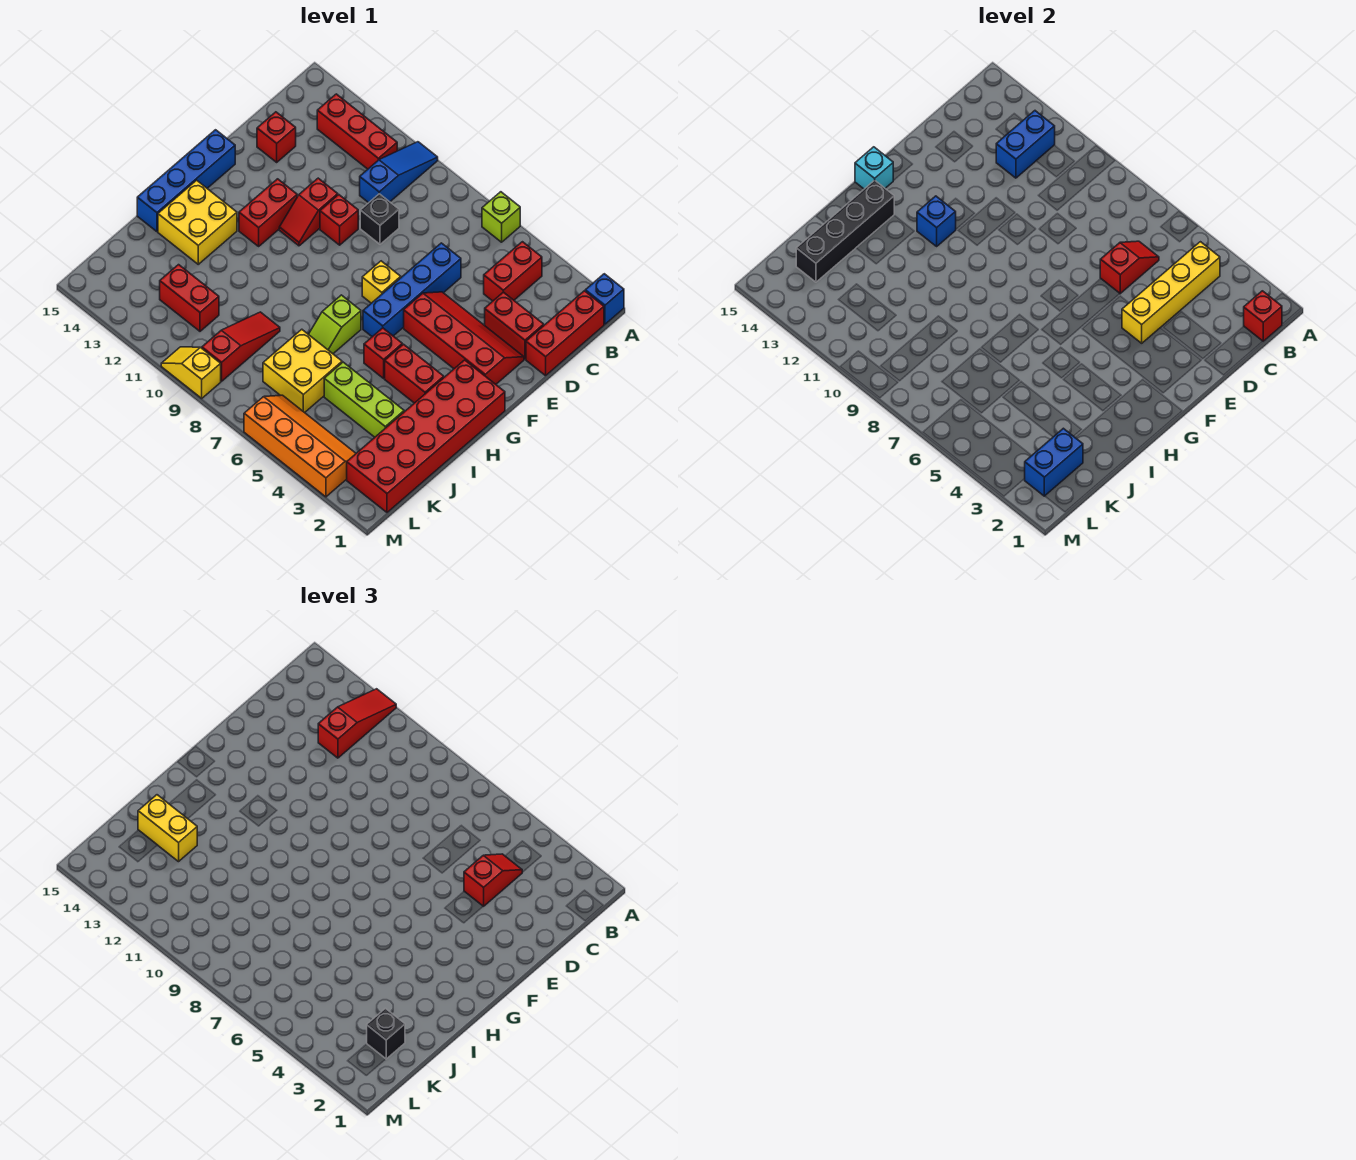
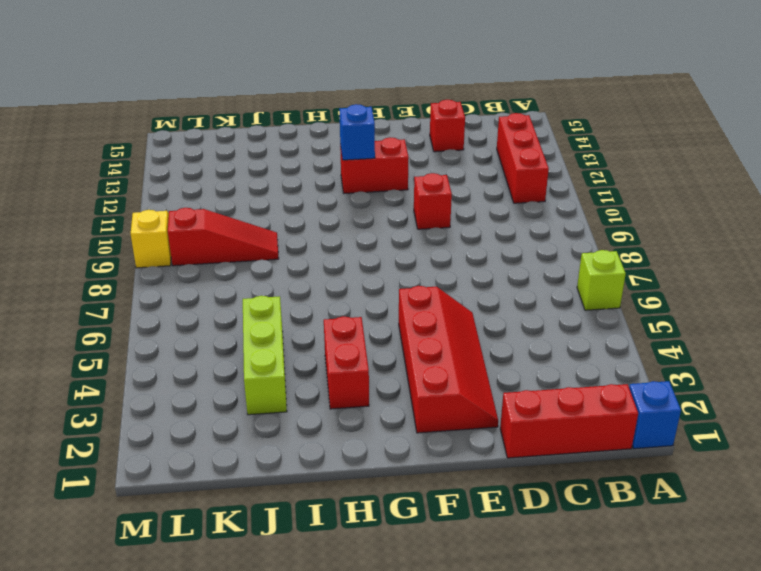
none -> blue slope A10:C10 level 1 top C
none -> red brick B4:C4 level 1
none -> red brick D2:D3 level 1
none -> blue brick D6:G6 level 1

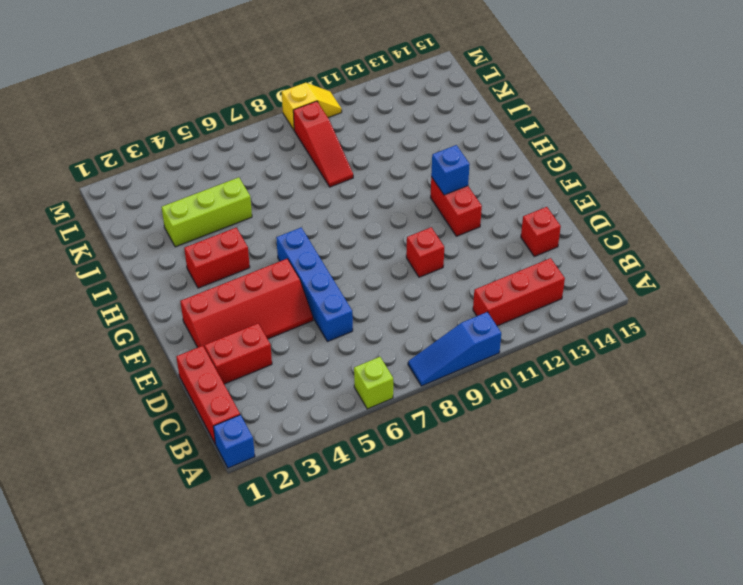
blue slope A8:A10 level 1 top 10 -> blue slope A10:C10 level 1 top C
none -> red brick B4:C4 level 1
none -> black brick D9 level 1
none -> red slope E11:F11 level 1 top E
none -> yellow brick F7 level 1

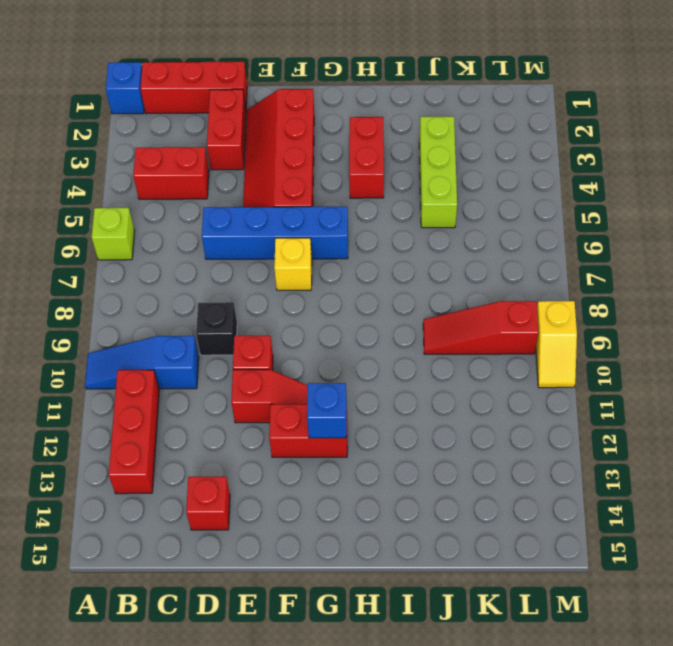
none -> blue brick F15:I15 level 1
none -> red brick G1:L2 level 1
none -> red brick H5 level 1
none -> lime slope H7:I7 level 1 top H

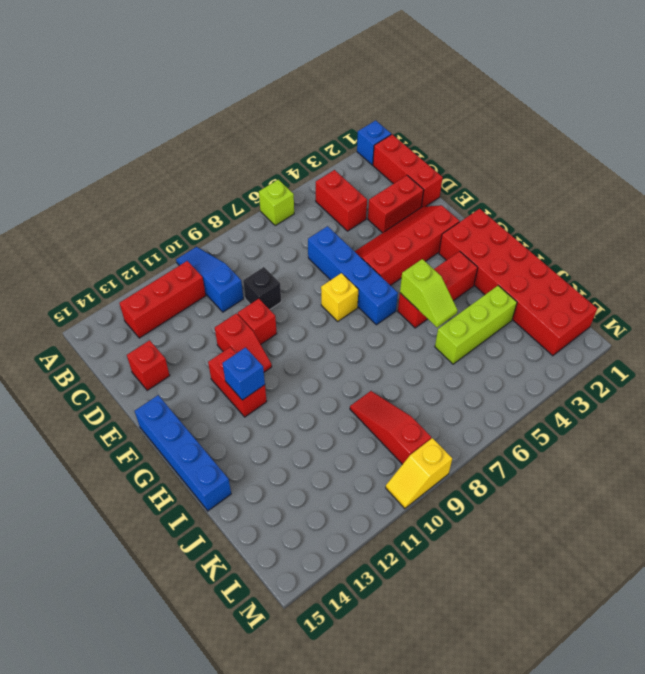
lime slope H5:I5 level 2 top H -> lime slope H7:I7 level 1 top H
none -> yellow brick H13:I14 level 1
none -> yellow brick J6:K7 level 1
none -> red brick K11:K12 level 1
none -> orange slope L3:M6 level 1 top M

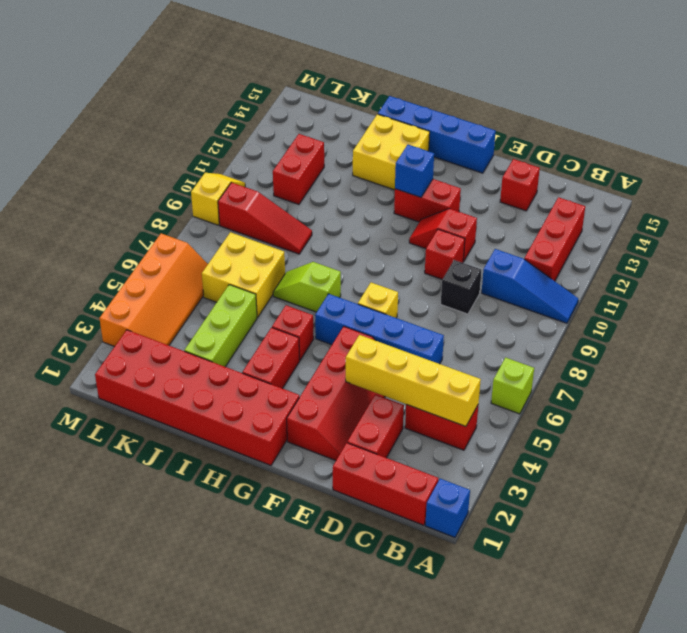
none -> red brick B1 level 2
none -> blue brick B12:C12 level 2
none -> red slope C6:D6 level 2 top D
none -> cyan brick G15 level 2

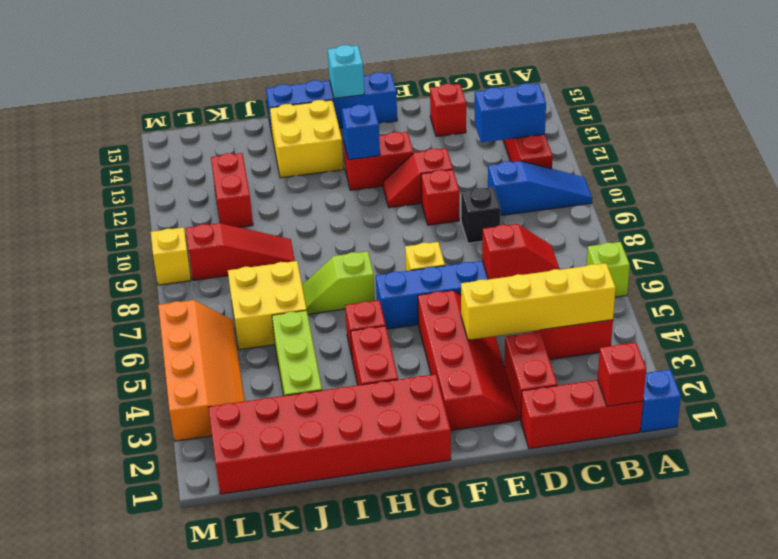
none -> black brick H14:K14 level 2
none -> blue brick K2:L2 level 2
none -> red slope A12:C12 level 3 top C
none -> red slope C4:D4 level 3 top D

